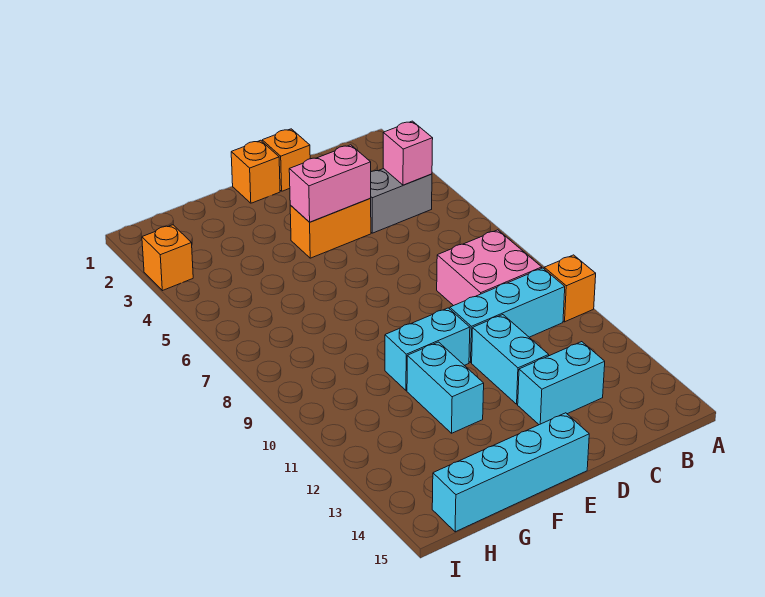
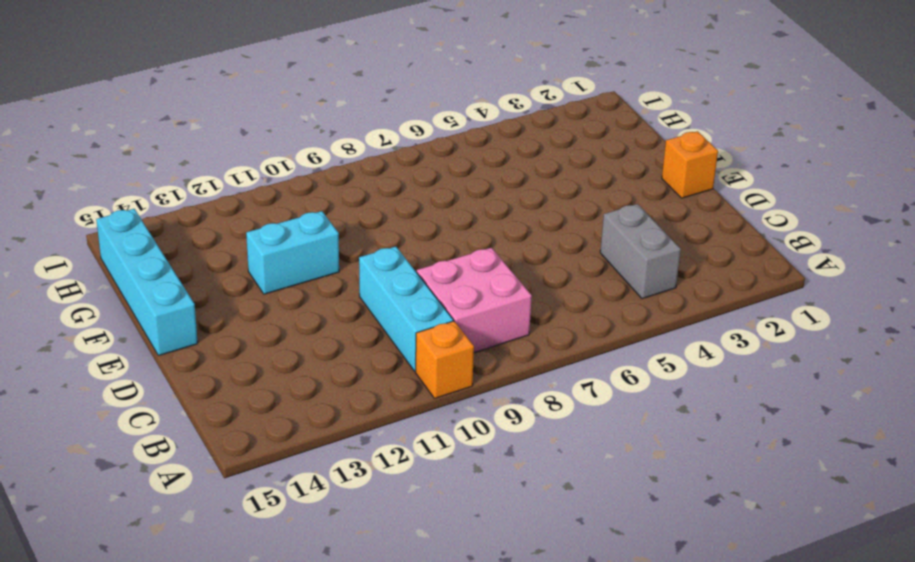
none -> cyan brick C13:D13 level 1
none -> orange brick D1 level 1
none -> orange brick D4:E4 level 1

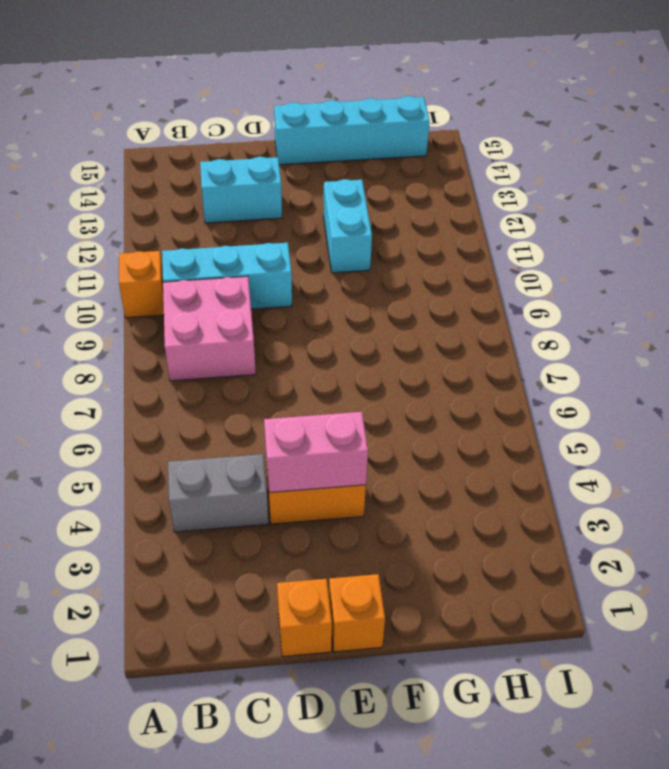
none -> cyan brick D11:D12 level 1
none -> cyan brick E10:F10 level 1
none -> orange brick I3 level 1

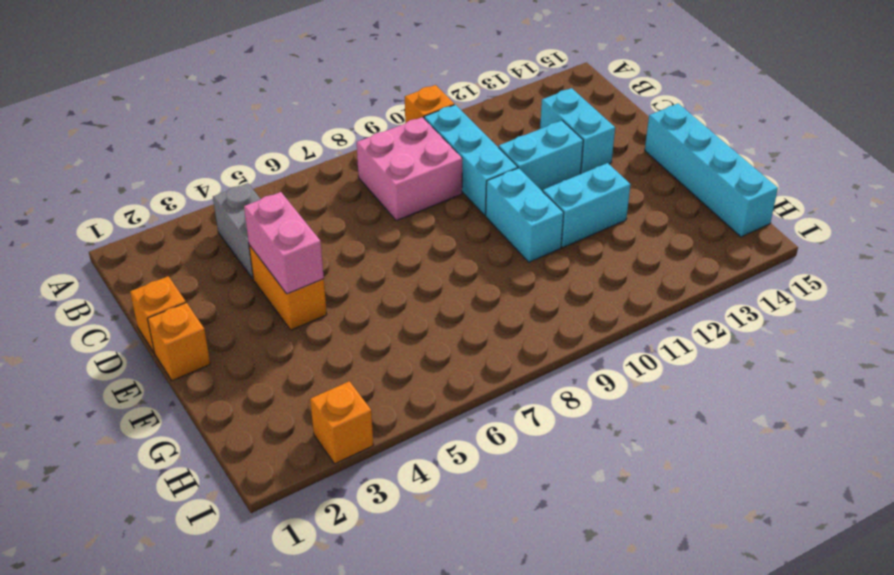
none -> pink brick B4 level 2

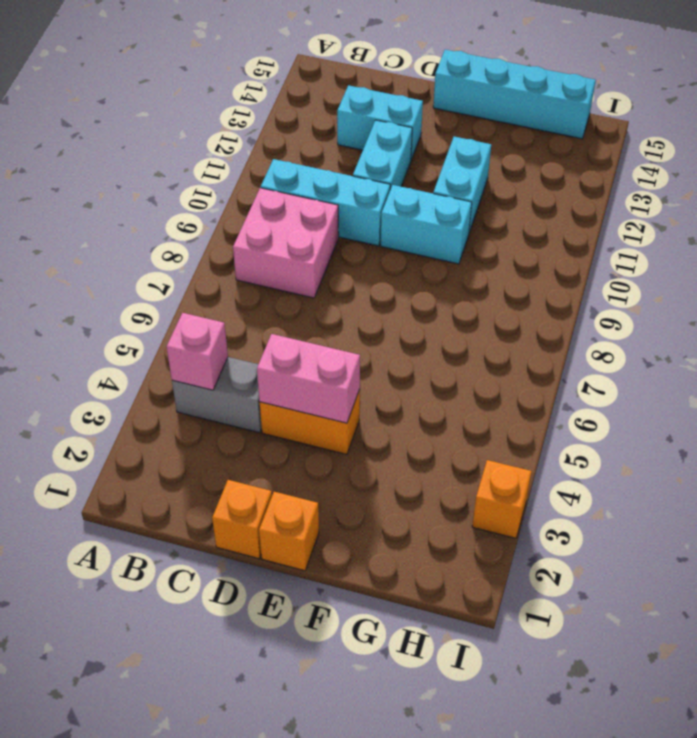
none -> orange brick A10 level 1

